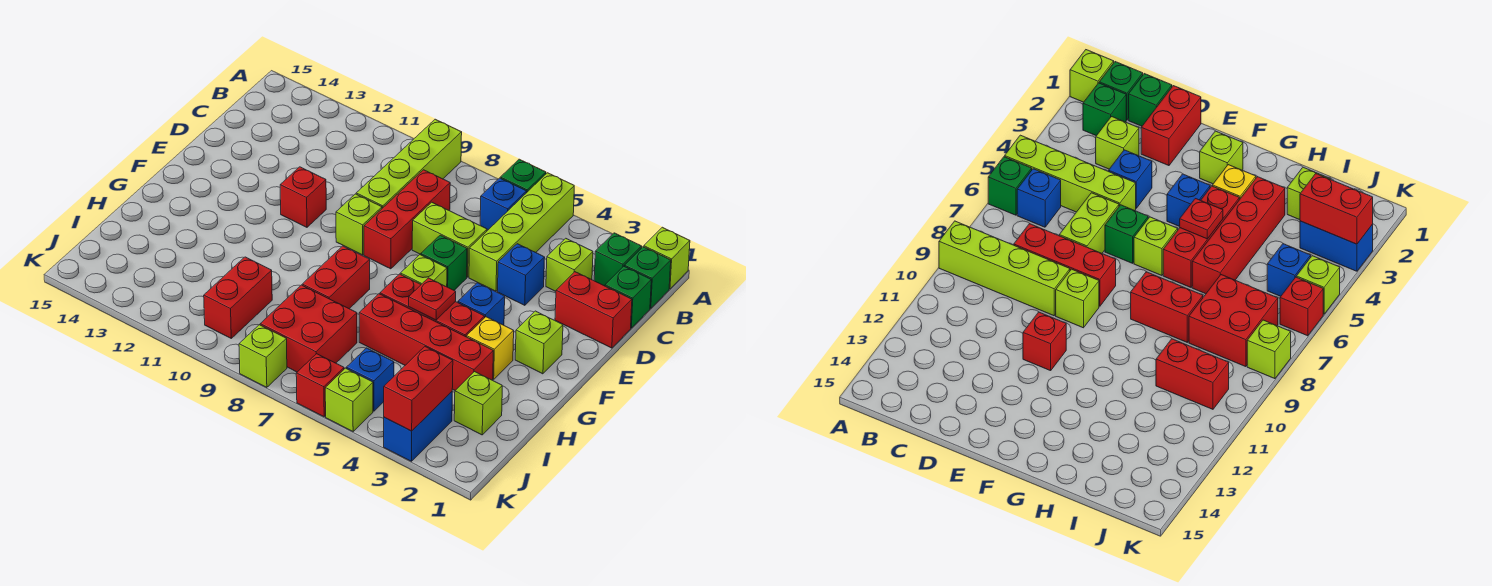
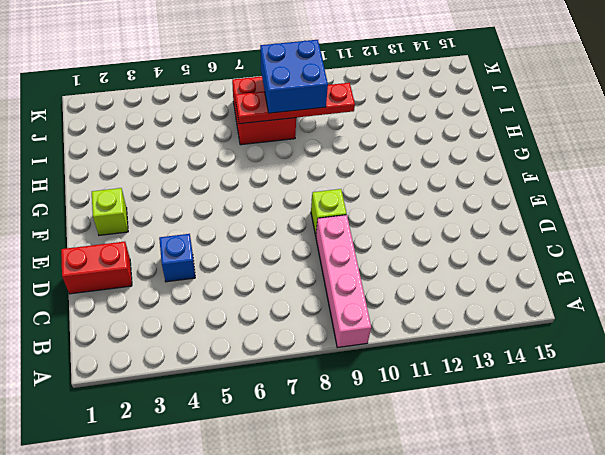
pink brick A9:D9 level 1 -> lime brick A9:D9 level 1
red plate I7:I10 level 2 -> none
blue brick I8:J9 level 3 -> none
none -> lime brick A1 level 1
none -> lime brick A5:D5 level 1
none -> green brick A6 level 1
none -> green brick B1 level 1

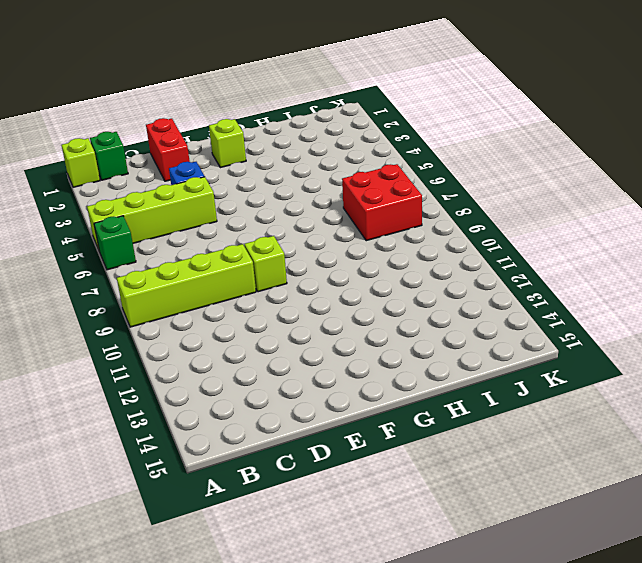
none -> green brick B2 level 1
none -> blue brick B6 level 1
none -> green brick C1 level 1
none -> lime brick C3 level 1

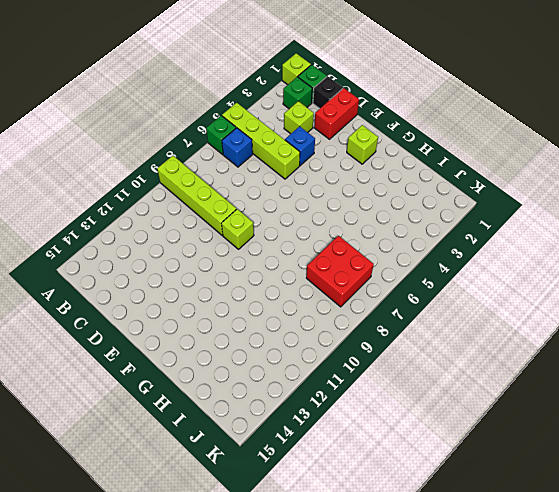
black brick C1 level 1 -> green brick C1 level 1
none -> red brick C8:E8 level 1
none -> lime brick D6:D7 level 1
none -> green brick E6 level 1
none -> red brick E11 level 1

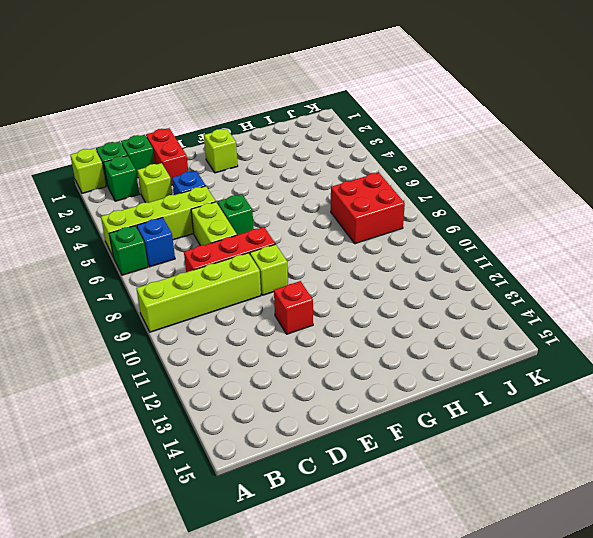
none -> blue brick F4 level 1
none -> lime brick F6 level 1
none -> yellow brick G3 level 1
none -> red brick G4:G6 level 1

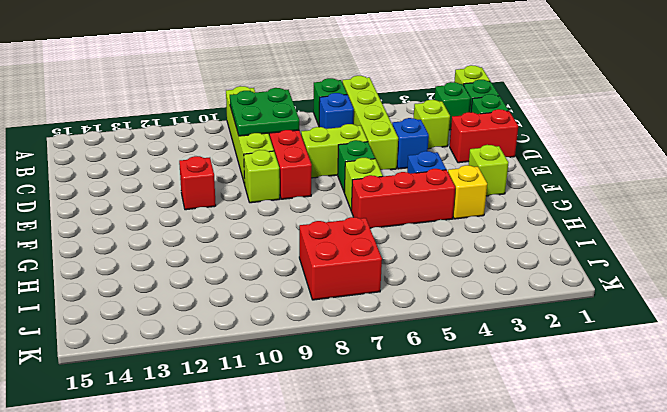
green plate B8:C9 level 2 -> none
none -> red brick G8:H8 level 1
none -> red brick H3:H6 level 1
none -> lime brick I2 level 1
none -> red brick I10:J10 level 1

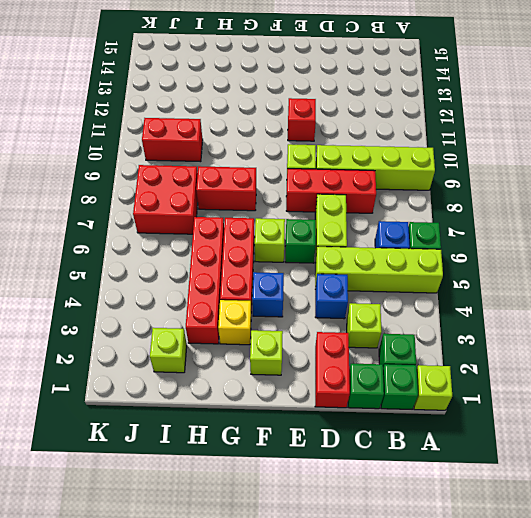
none -> blue brick J3:K3 level 1
none -> blue brick J5 level 1
none -> lime brick K5 level 1
none -> red brick K6 level 1

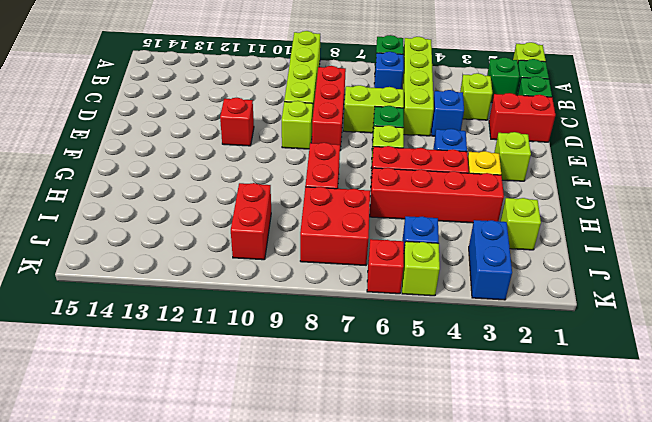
none -> lime brick K8 level 1
none -> red plate G5 level 2
none -> red brick J3:K3 level 2

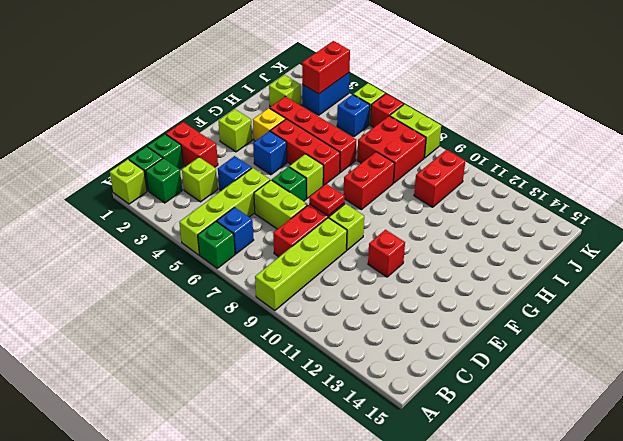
red plate E8 level 2 -> red plate G5 level 2
lime brick K7:K8 level 1 -> lime brick K8 level 1

